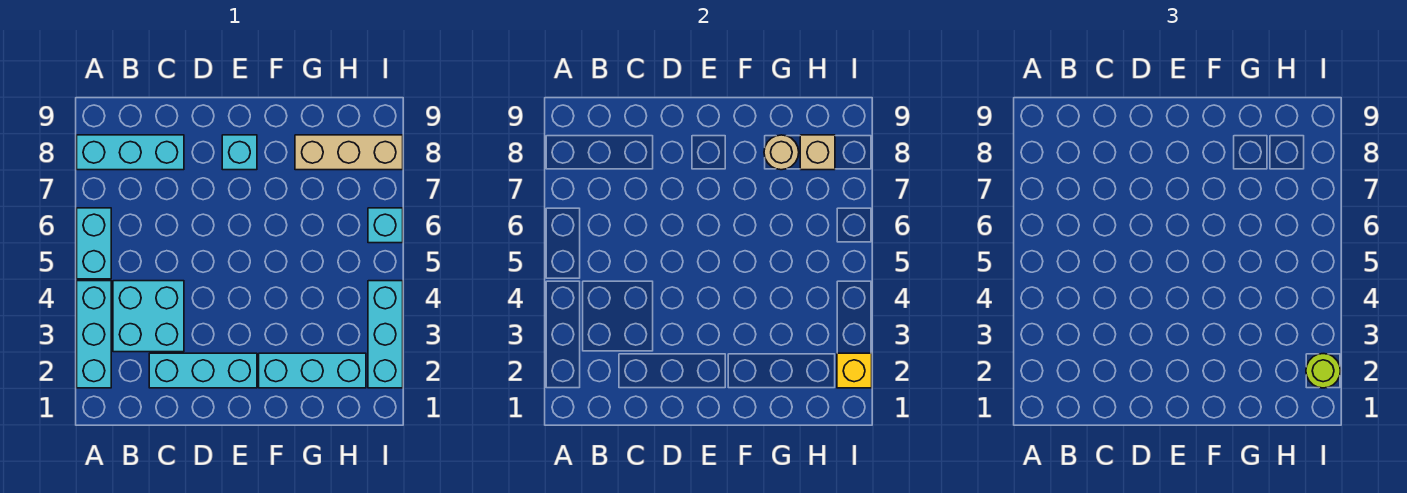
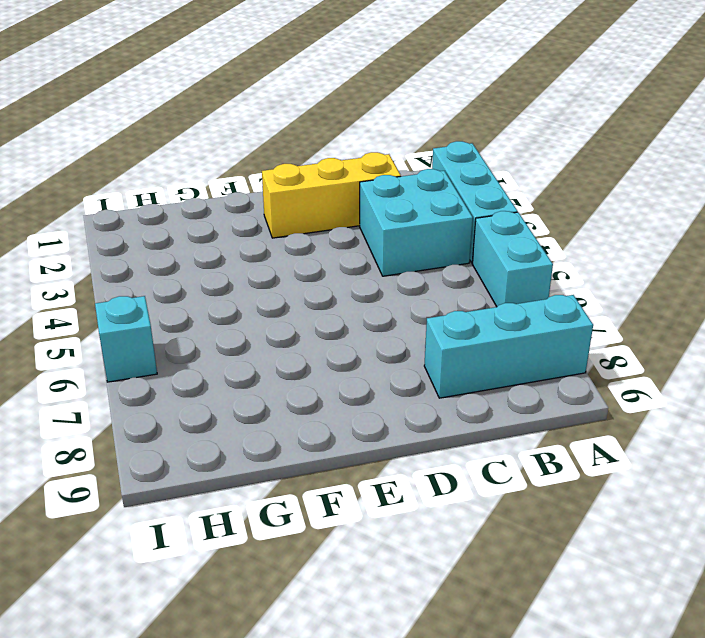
yellow brick C2:E2 level 1 -> cyan brick C2:E2 level 1
none -> cyan brick E8 level 1
none -> cyan brick F2:H2 level 1
none -> tan brick G8:I8 level 1

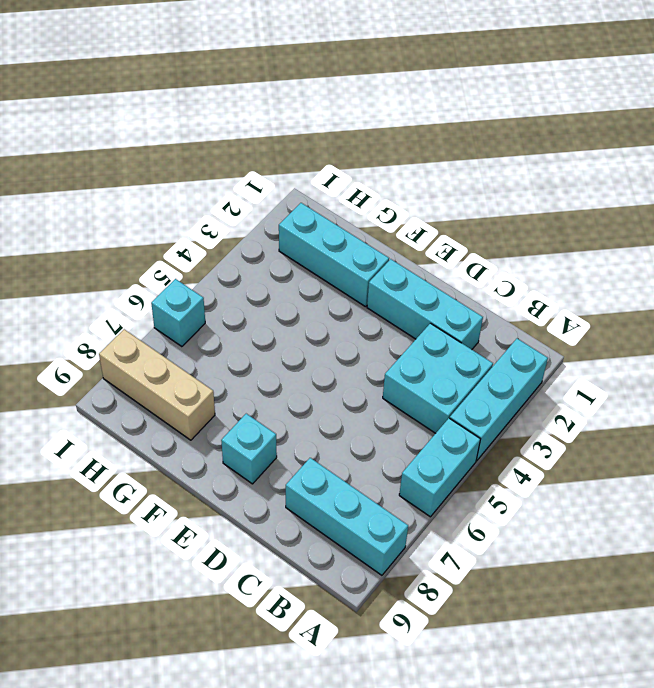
none -> cyan brick I2:I4 level 1
none -> tan round brick G8 level 2
none -> tan brick H8 level 2

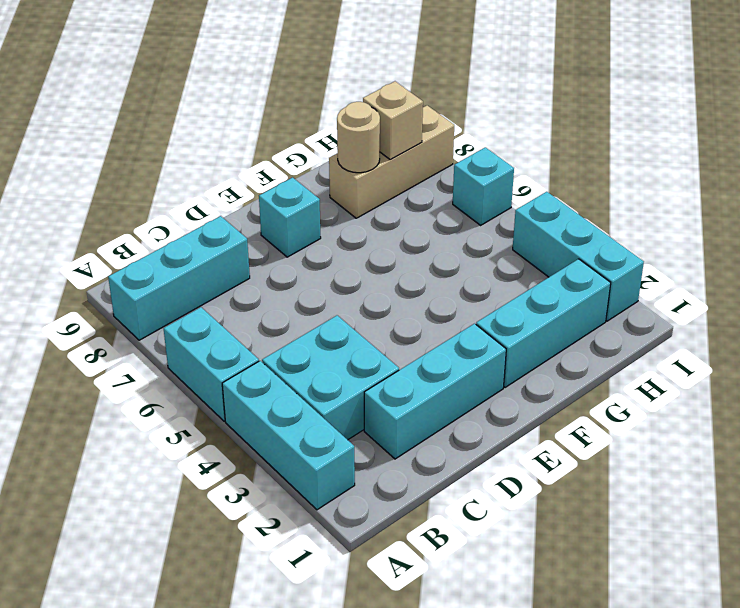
none -> yellow brick I2 level 2
none -> lime round brick I2 level 3

